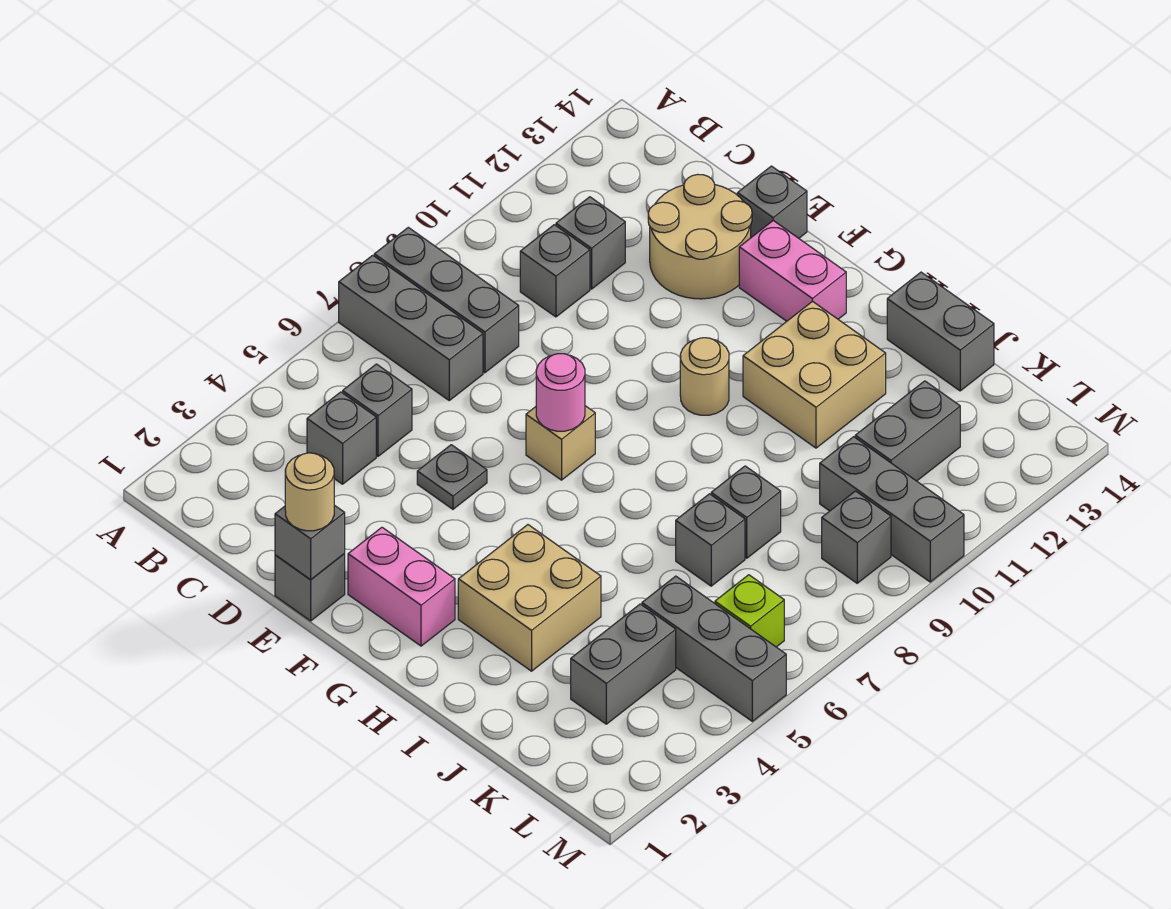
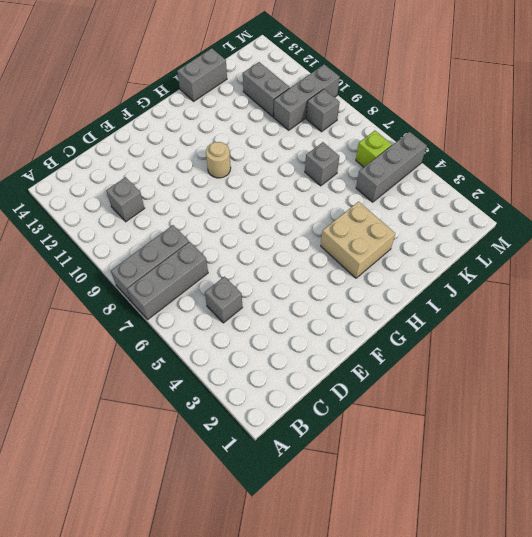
none -> grey brick C4 level 1
none -> grey brick C10 level 1
none -> tan round brick D12:E13 level 1

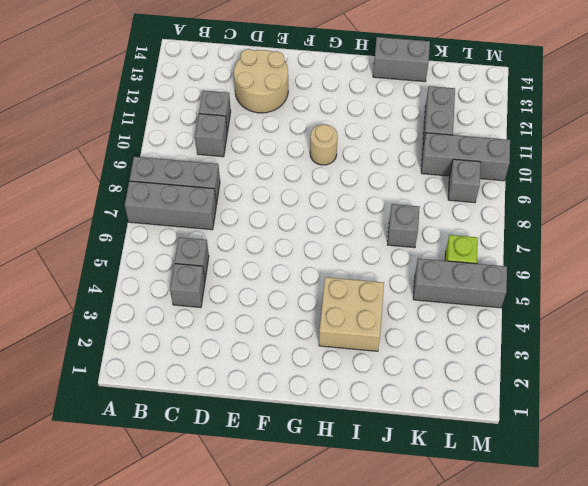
none -> grey brick E1 level 1
none -> grey plate E5 level 1
none -> grey brick E14 level 1

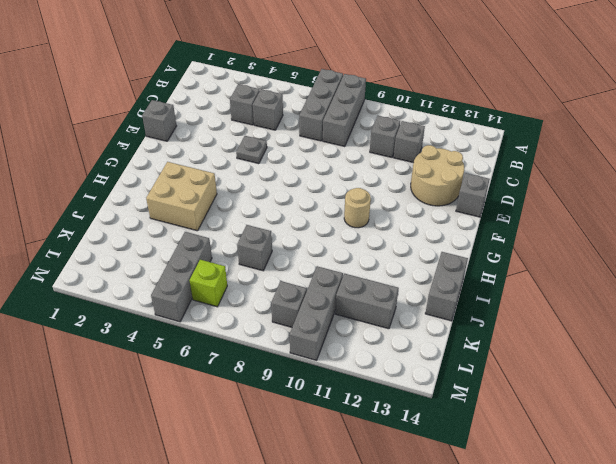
none -> pink brick F2:G2 level 1
none -> tan brick F7 level 1
none -> pink brick F13:G13 level 1

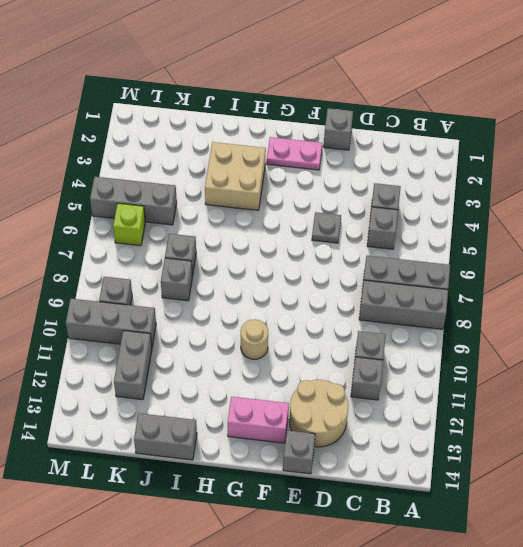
pink plate F2:G2 level 1 -> pink brick F2:G2 level 1
none -> tan brick F7 level 1
none -> tan brick H11:I12 level 1
none -> grey brick K3:K4 level 1

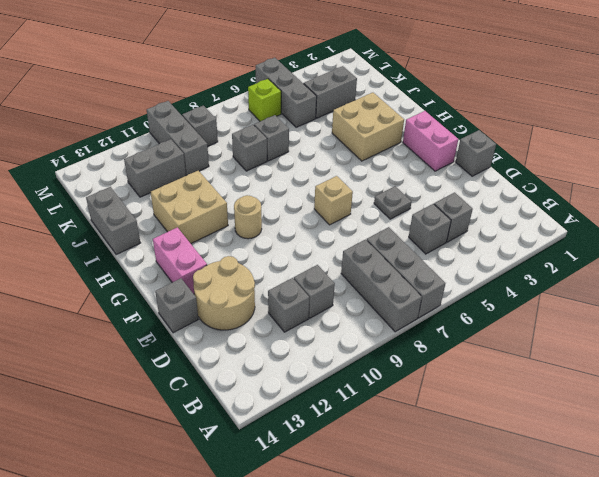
none -> grey brick E1 level 2
none -> pink round brick F7 level 2
none -> tan round brick E1 level 3

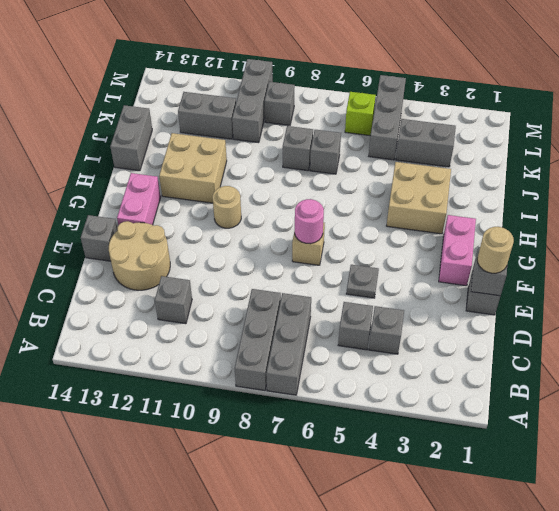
none -> grey brick C10 level 1

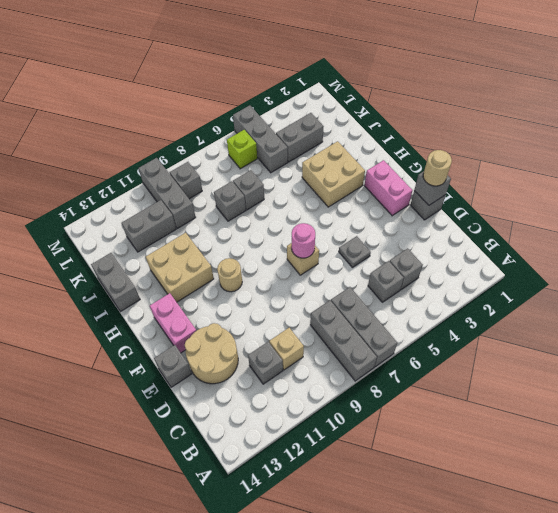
tan brick C10 level 1 -> grey brick C10 level 1

